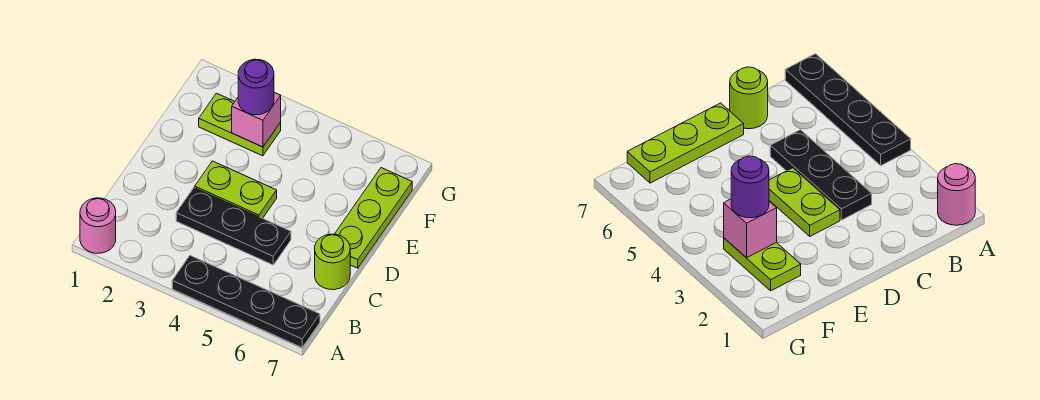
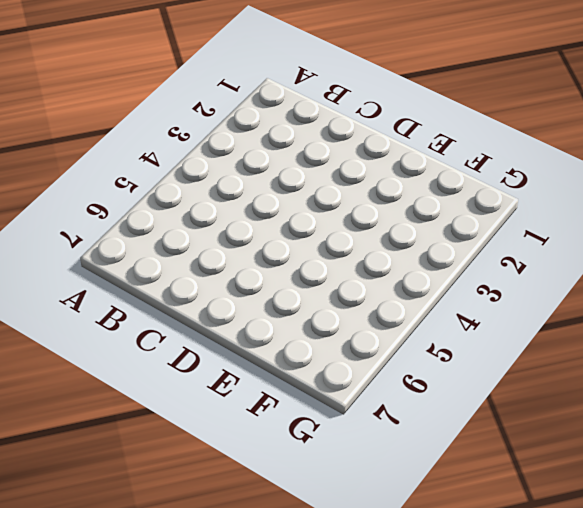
none -> pink round brick A1 level 1
none -> black plate A4:A7 level 1

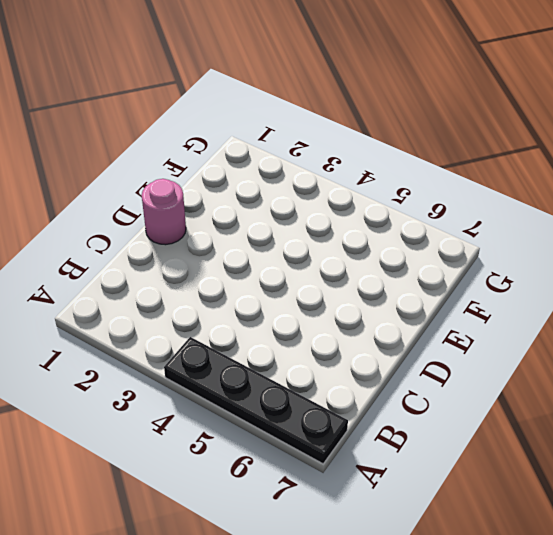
pink round brick D1 level 1 -> pink round brick A1 level 1
none -> black plate C3:C5 level 1
none -> lime round brick C7 level 1

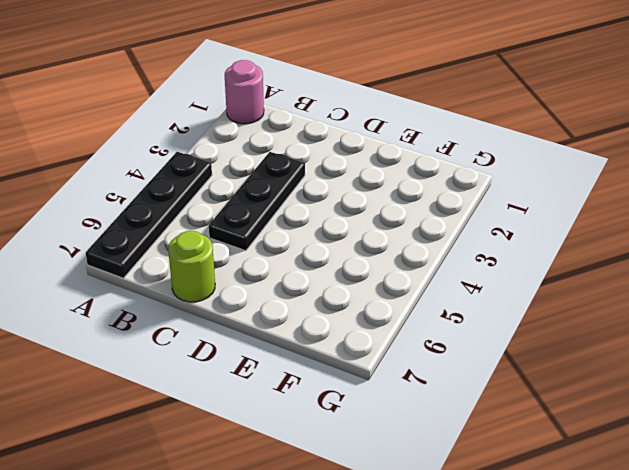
none -> lime plate D3:D4 level 1
none -> lime plate D7:F7 level 1

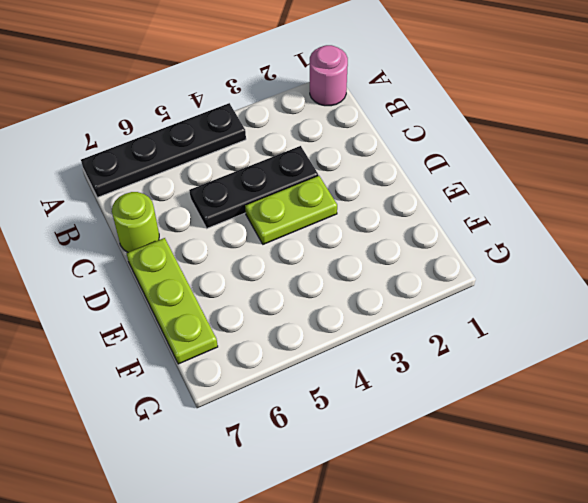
none -> lime plate F2:F3 level 1
none -> pink brick F3 level 2

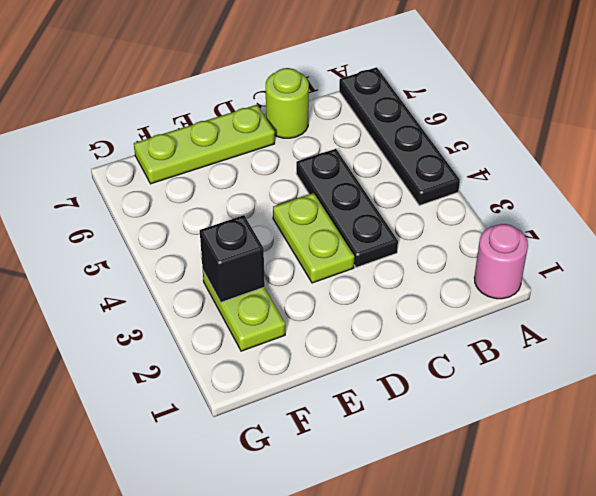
black brick F3 level 2 -> pink brick F3 level 2
none -> purple round brick F3 level 3

